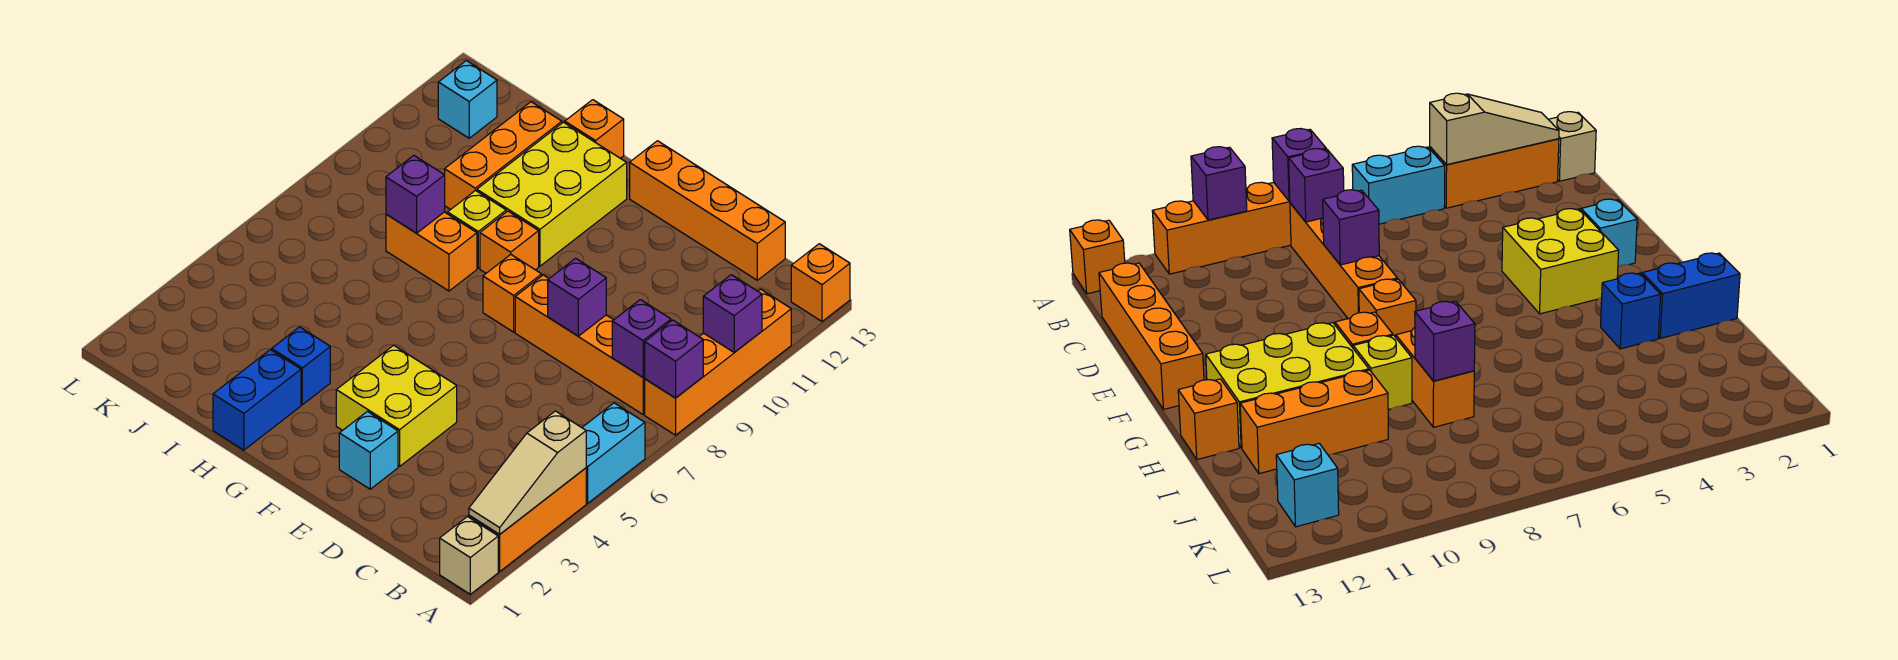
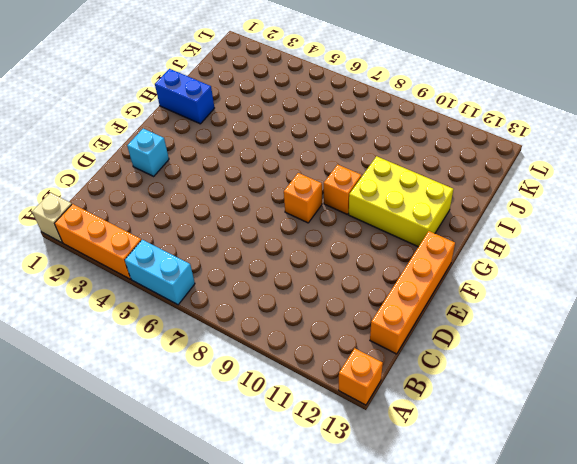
none -> orange brick A8:A11 level 1
none -> orange brick B8:E8 level 1
none -> yellow brick E3:F4 level 1

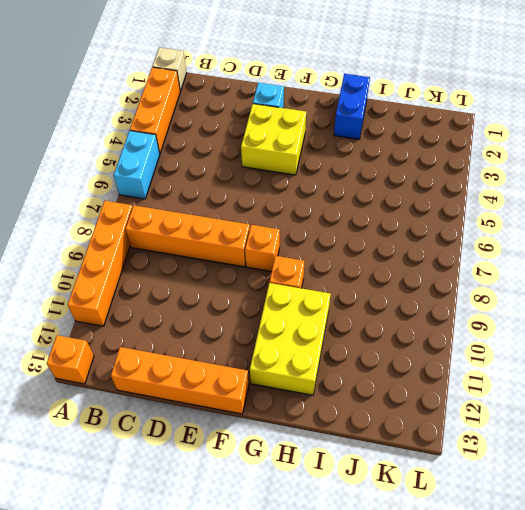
none -> blue brick H3 level 1
none -> orange brick H8:I8 level 1
none -> yellow brick H9 level 1

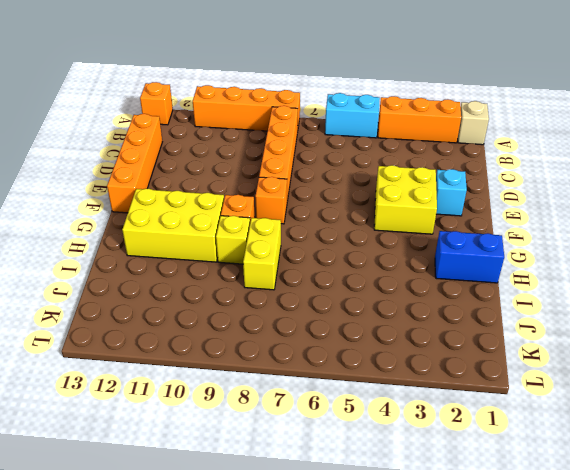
yellow brick H8:I8 level 1 -> orange brick H8:I8 level 1
none -> blue brick H3 level 1
none -> orange brick H13 level 1
none -> orange brick I10:I12 level 1

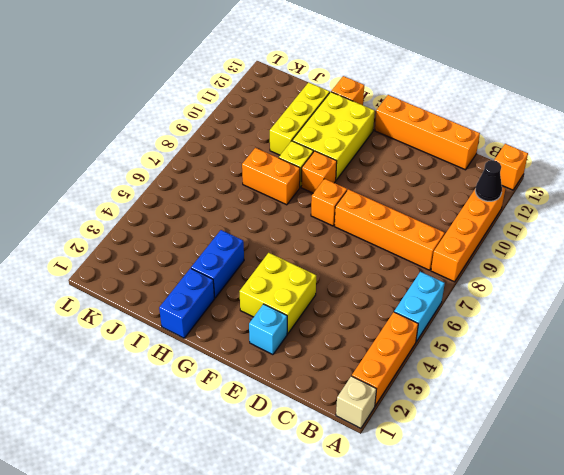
black cone A11 level 2 -> none
blue brick H3:H4 level 1 -> blue brick H3 level 1
yellow brick I10:I12 level 1 -> orange brick I10:I12 level 1
none -> cyan brick K12 level 1
none -> tan slope A2:A4 level 2 top 4
none -> purple brick A8 level 2

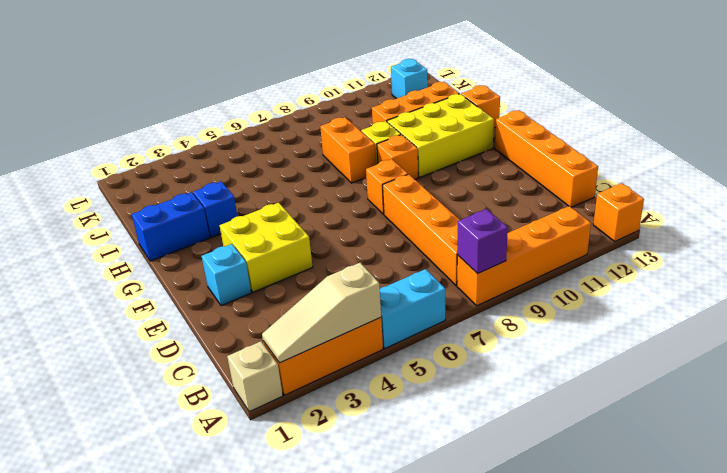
none -> purple brick A10 level 2
none -> purple brick B8 level 2
none -> purple brick D8 level 2

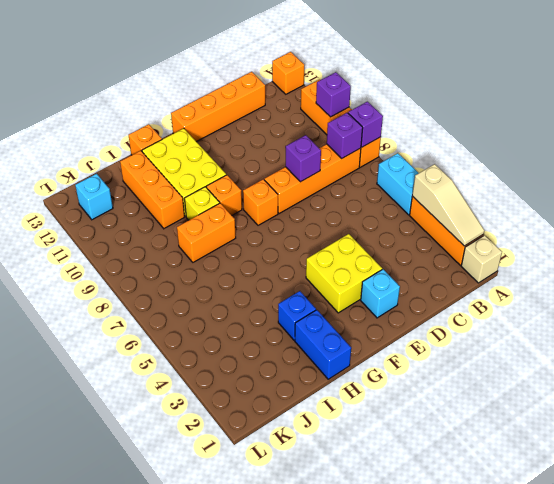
none -> purple brick I8 level 2

